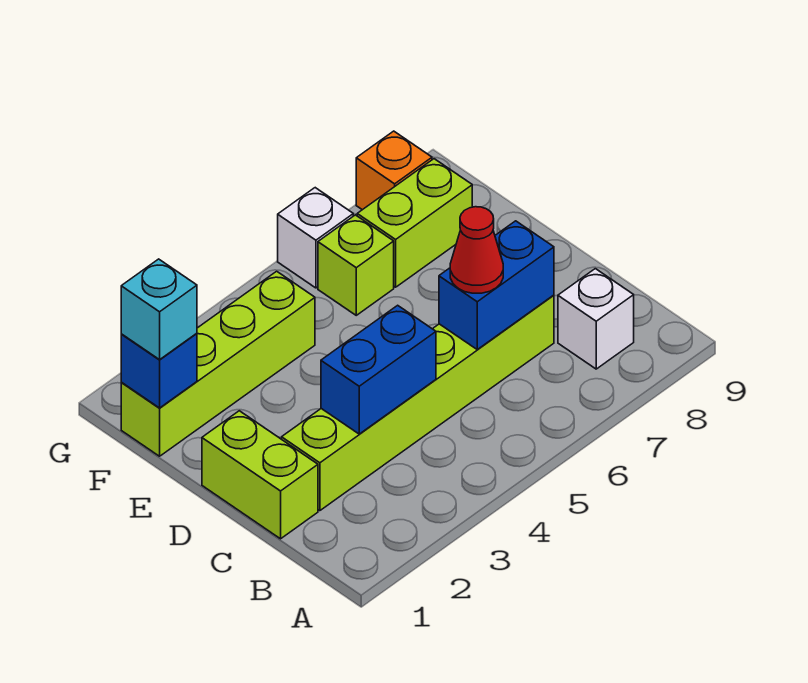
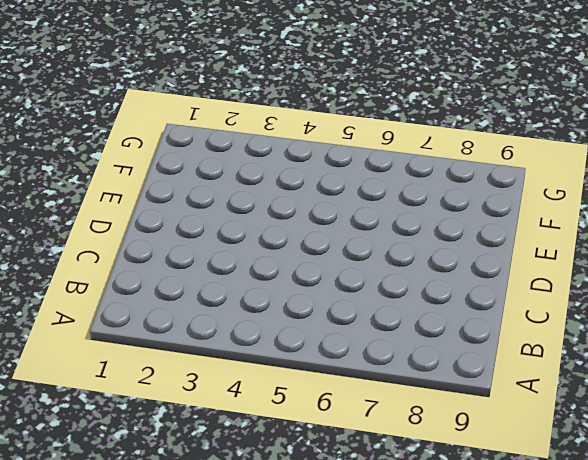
none -> white brick B8 level 1
none -> lime brick C1:D1 level 1
none -> lime brick C2:C7 level 1

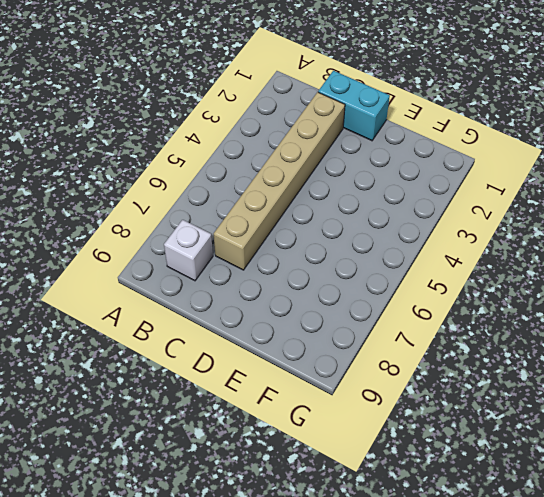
cyan brick C1:D1 level 1 -> lime brick C1:D1 level 1
tan brick C2:C7 level 1 -> lime brick C2:C7 level 1
none -> lime brick F1:F4 level 1
none -> lime brick F6 level 1
none -> lime brick F7:F8 level 1

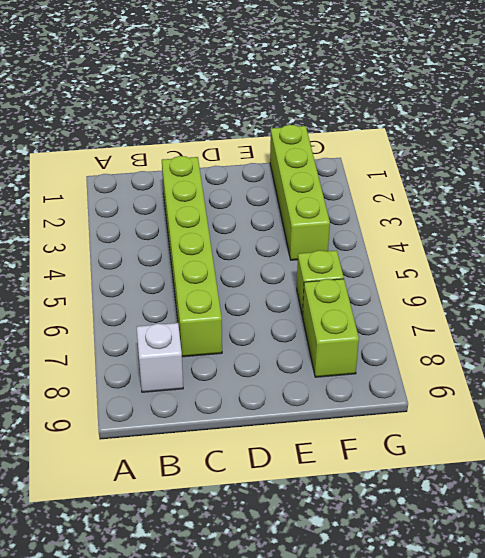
none -> lime brick C1:D1 level 1
none -> white brick G6 level 1
none -> orange brick G8 level 1

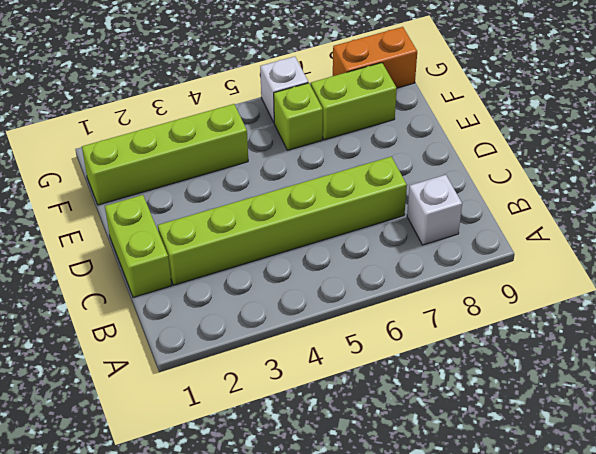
orange brick G8:G9 level 1 -> orange brick G8 level 1
none -> blue brick C3:C4 level 2
none -> blue brick C6:C7 level 2
none -> blue brick F1 level 2

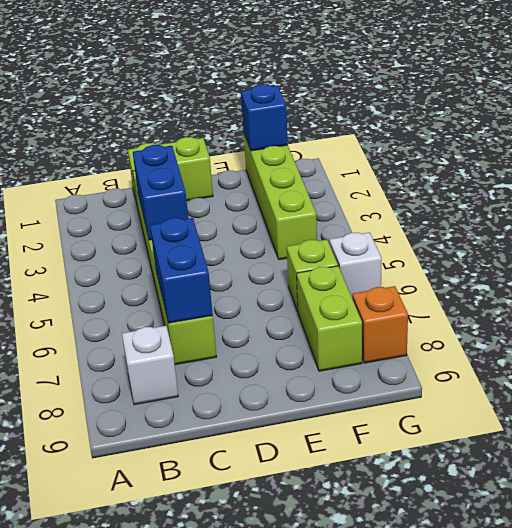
none -> red cone C6 level 3
none -> cyan brick F1 level 3

